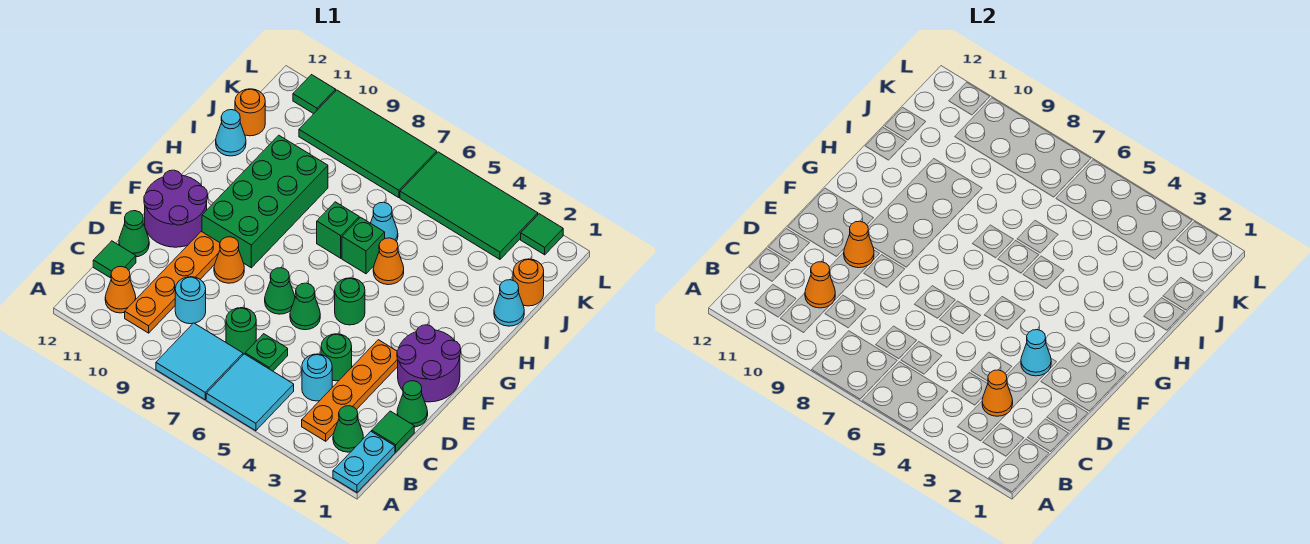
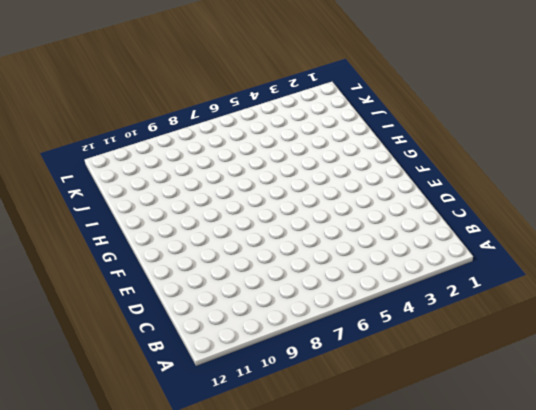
none -> cyan plate A1:B1 level 1
none -> cyan tile A5:B6 level 1
none -> cyan tile A7:B8 level 1
none -> green cone B2 level 1

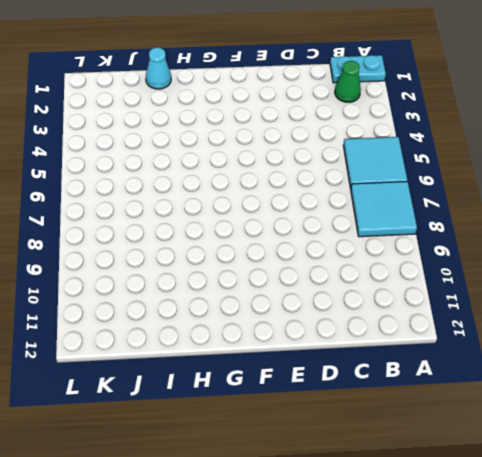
none -> orange plate B3:E3 level 1
none -> orange plate B10:E10 level 1
none -> orange cone B11 level 1
none -> green tile C1 level 1

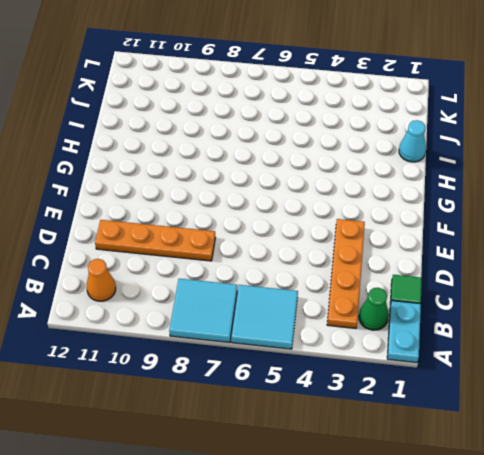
orange plate D8:D11 level 1 -> orange plate B10:E10 level 1
none -> cyan round brick C4 level 1
none -> green plate C6 level 1
none -> green round brick C7 level 1
none -> cyan round brick C9 level 1

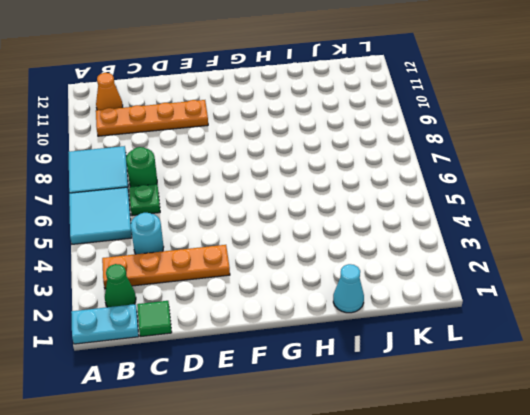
none -> cyan round brick C9 level 1
none -> green tile C12 level 1
none -> green cone D1 level 1
none -> green round brick D4 level 1

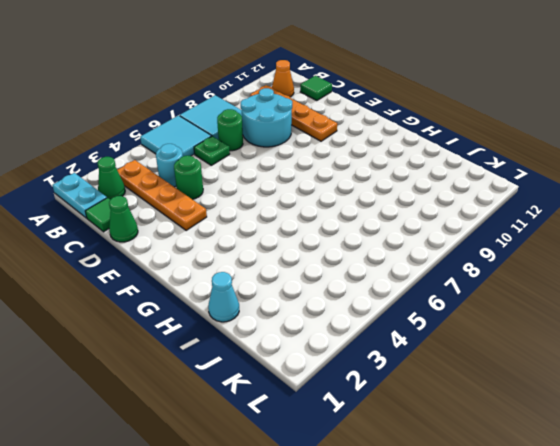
cyan round brick C8:D9 level 1 -> cyan round brick C9 level 1
none -> green cone D12 level 1
none -> purple round brick E1:F2 level 1
none -> green cone E6 level 1
none -> green cone E7 level 1

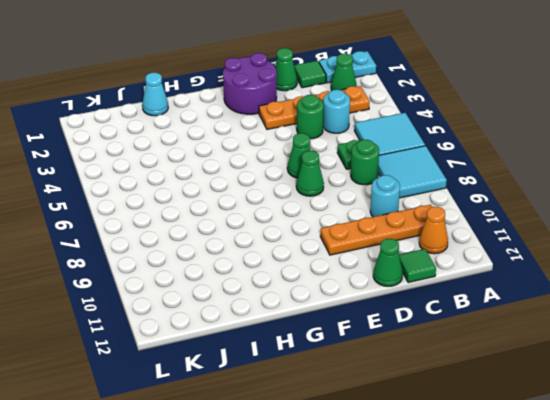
none -> orange cone E9 level 1
none -> purple round brick E11:F12 level 1
none -> green round brick F5 level 1
none -> green brick F9:I10 level 1

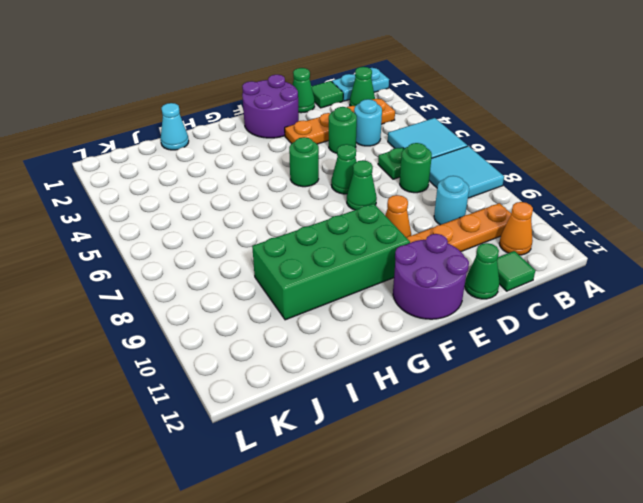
none -> orange cone H5 level 1
none -> green brick H6 level 1
none -> green brick H7 level 1
none -> cyan cone I6 level 1

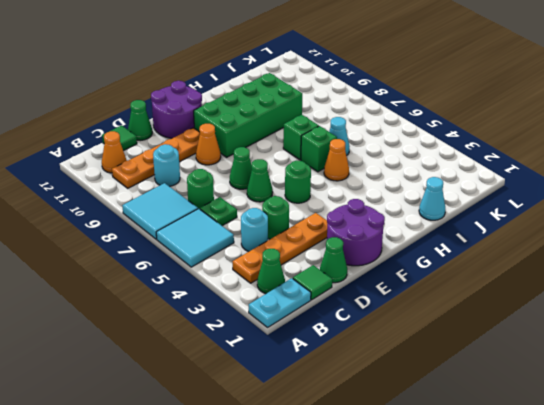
none -> cyan cone I12 level 1
none -> orange round brick J1 level 1
none -> orange round brick J12 level 1
none -> green tile K3:L6 level 1

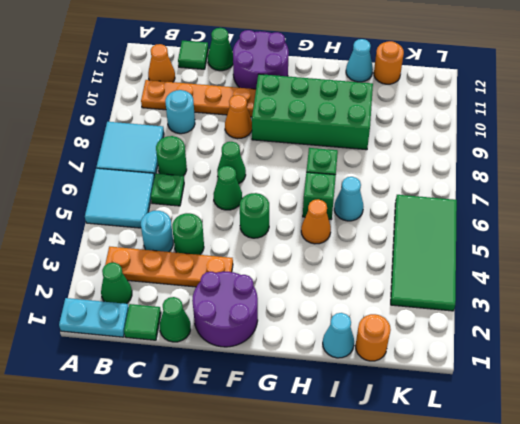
none -> green tile K7:L10 level 1
none -> green tile L2 level 1
none -> green tile L11 level 1
none -> orange cone C3 level 2

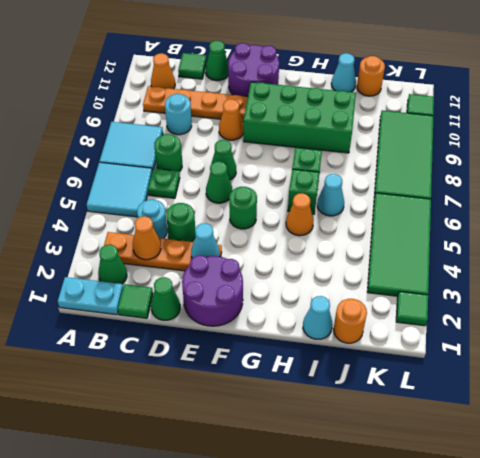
none -> orange cone C10 level 2
none -> orange cone E10 level 2

